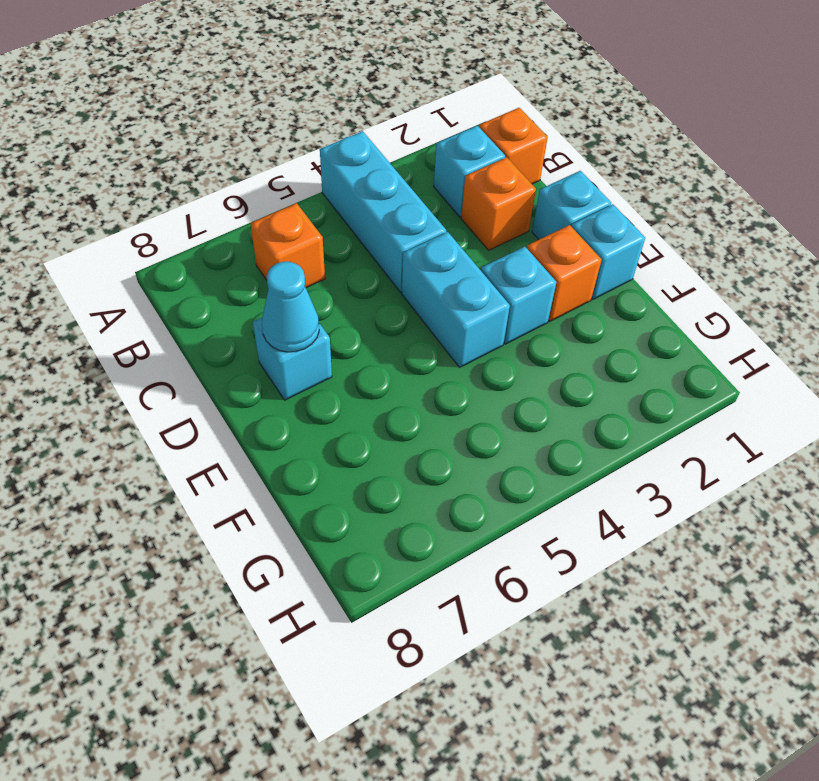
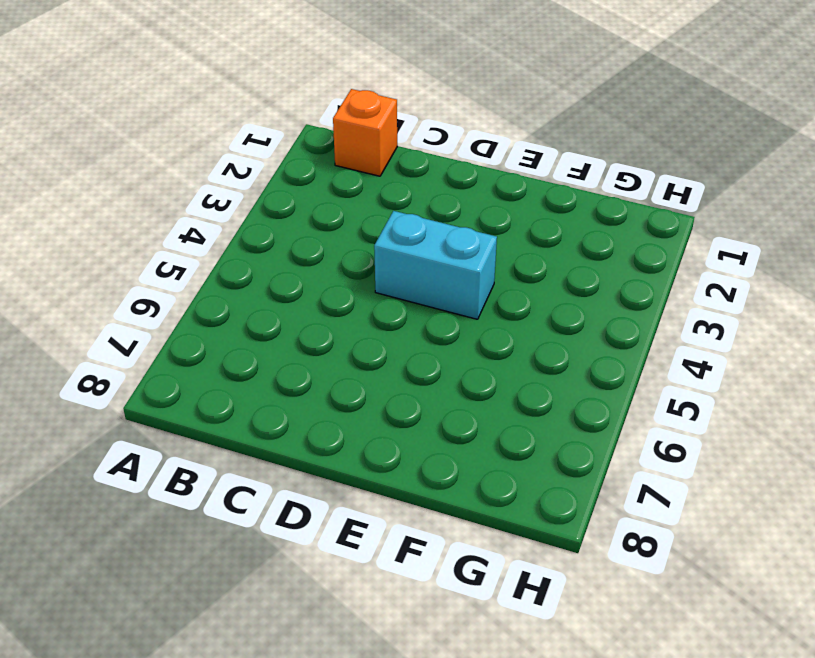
none -> cyan brick A4:C4 level 1
none -> cyan brick B2 level 1
none -> orange brick B6 level 1

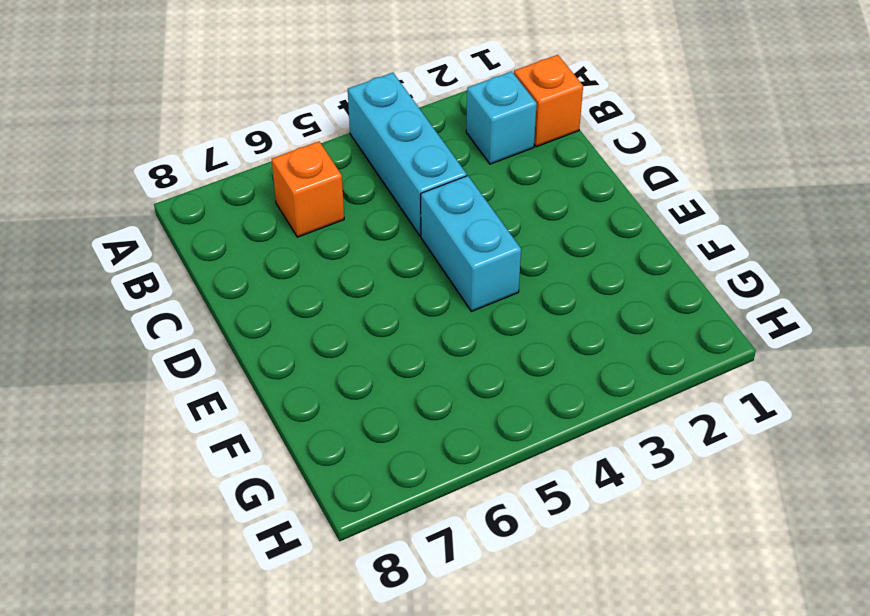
none -> orange brick C2 level 1
none -> cyan brick D1 level 1
none -> cyan brick D7 level 1

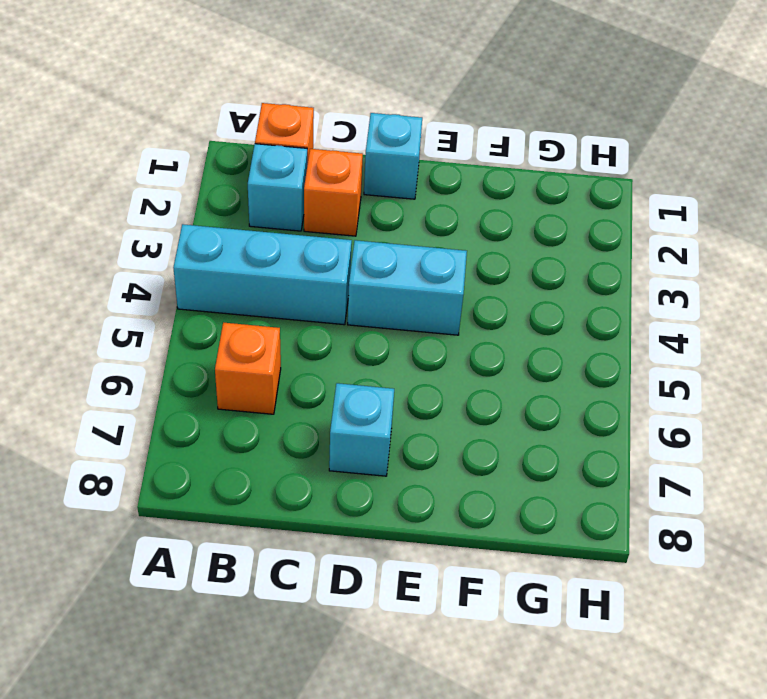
none -> cyan brick E1 level 1
none -> orange brick E2 level 1
none -> cyan brick E3 level 1

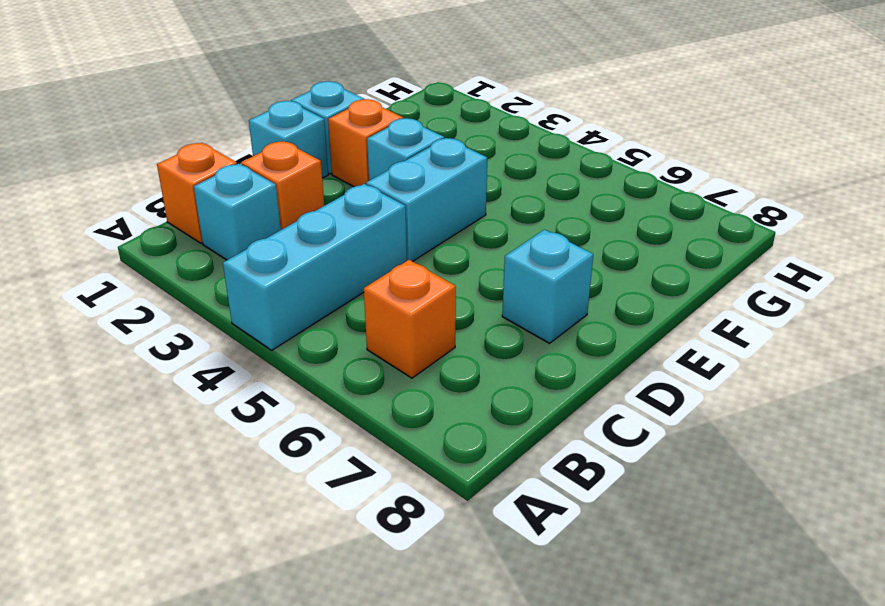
none -> cyan cone D7 level 2

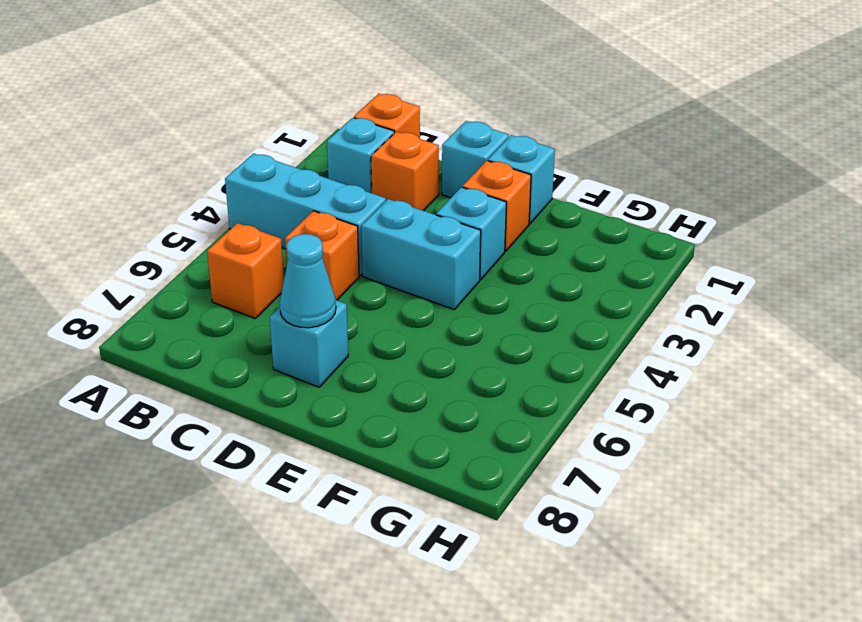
orange brick C5 level 1 -> none

